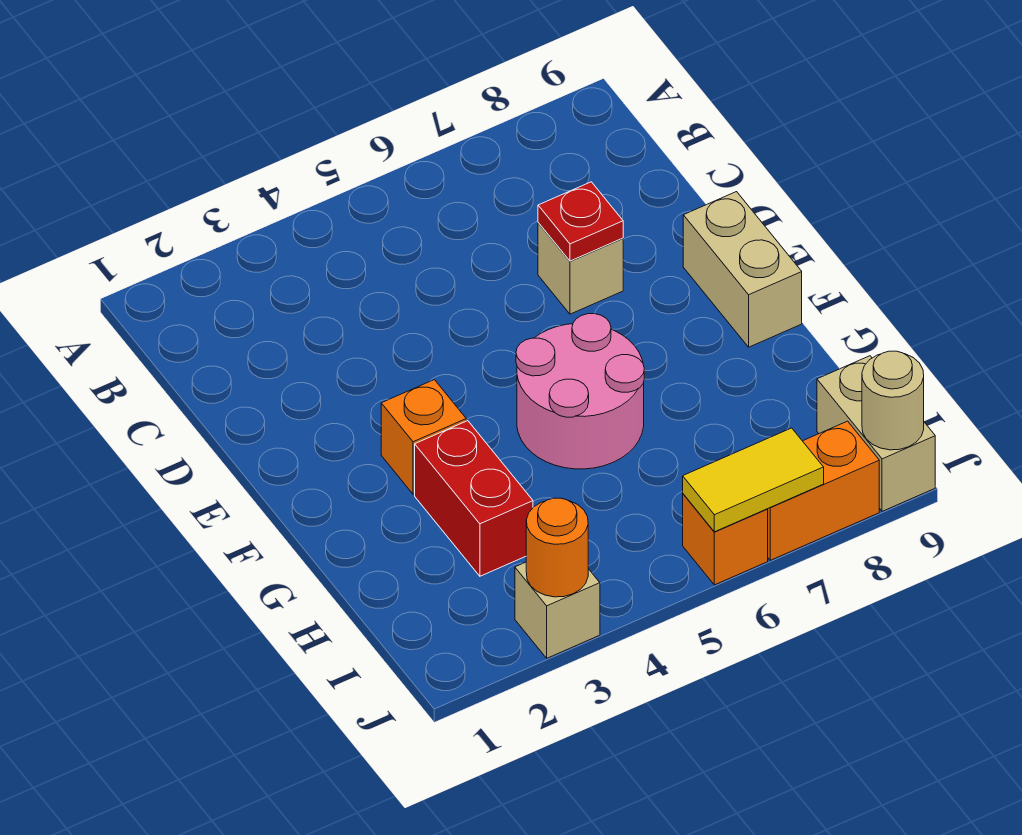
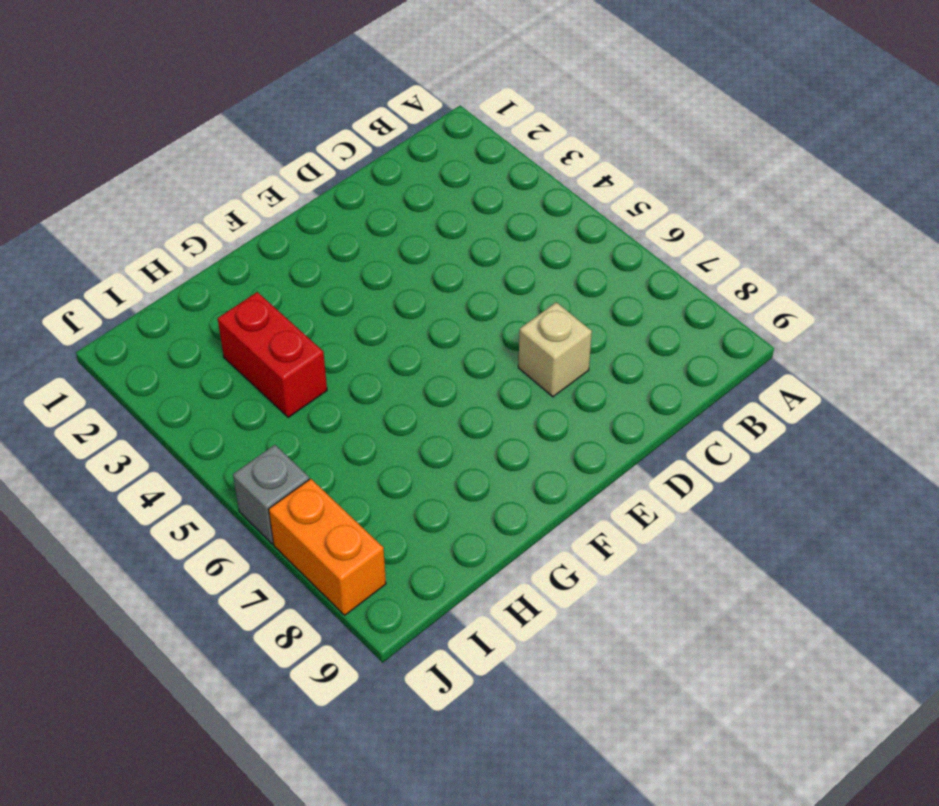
red brick H3:H4 level 1 -> red brick G3:H3 level 1
grey brick J6 level 1 -> orange brick J6 level 1
none -> tan brick E9:F9 level 1
none -> orange brick F3 level 1
none -> pink round brick F5:G6 level 1

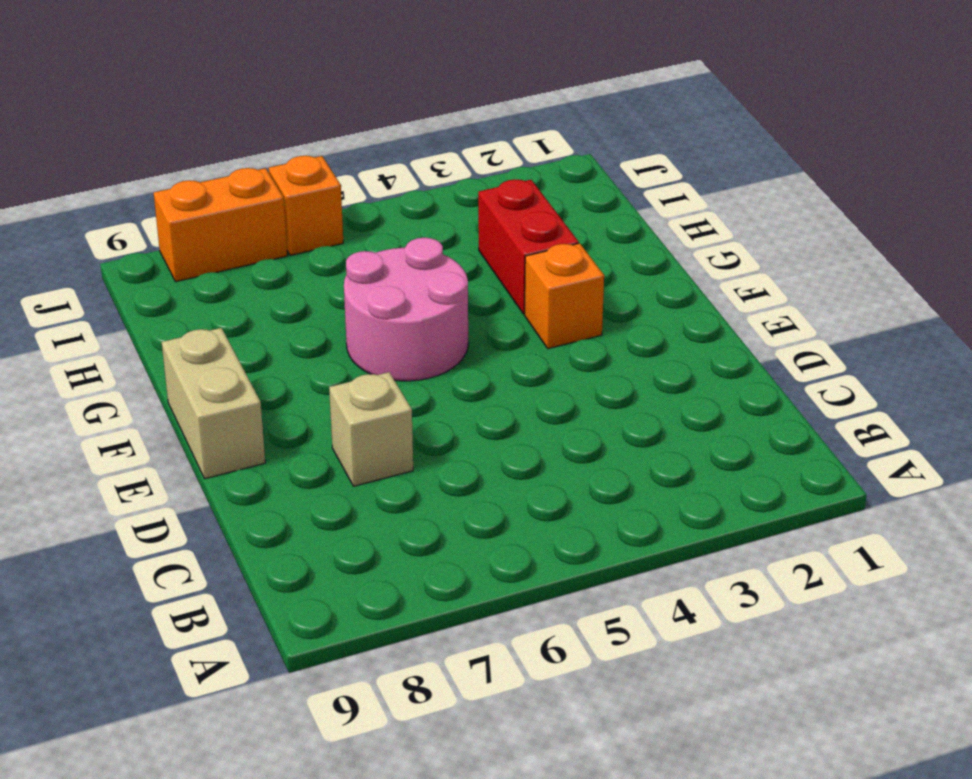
none -> tan brick I9:J9 level 1
none -> tan brick J3 level 1
none -> red plate D7 level 2

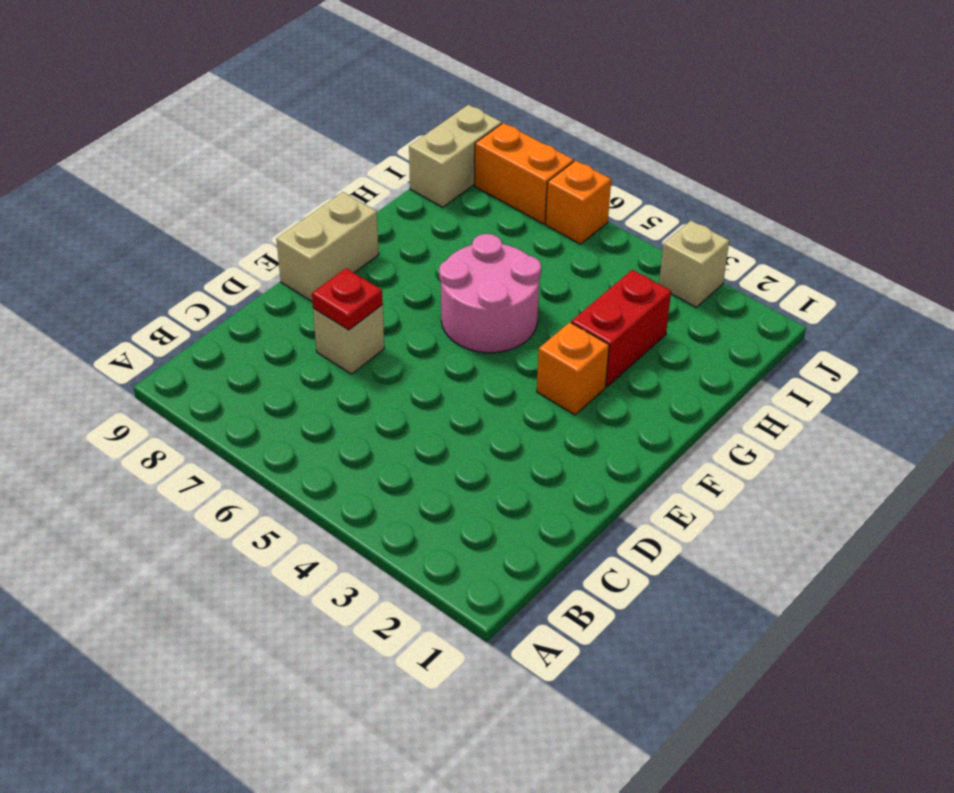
none -> orange round brick J3 level 2
none -> yellow tile J6:J7 level 2
none -> tan round brick J9 level 2

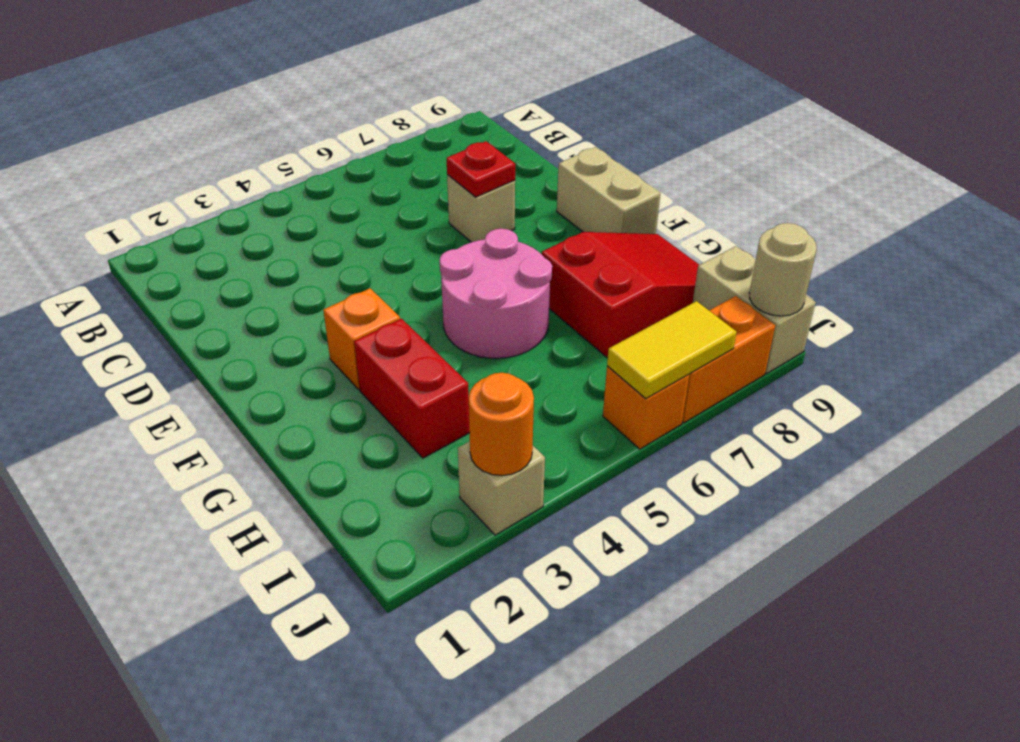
red slope G7:H9 level 1 top 7 -> none

